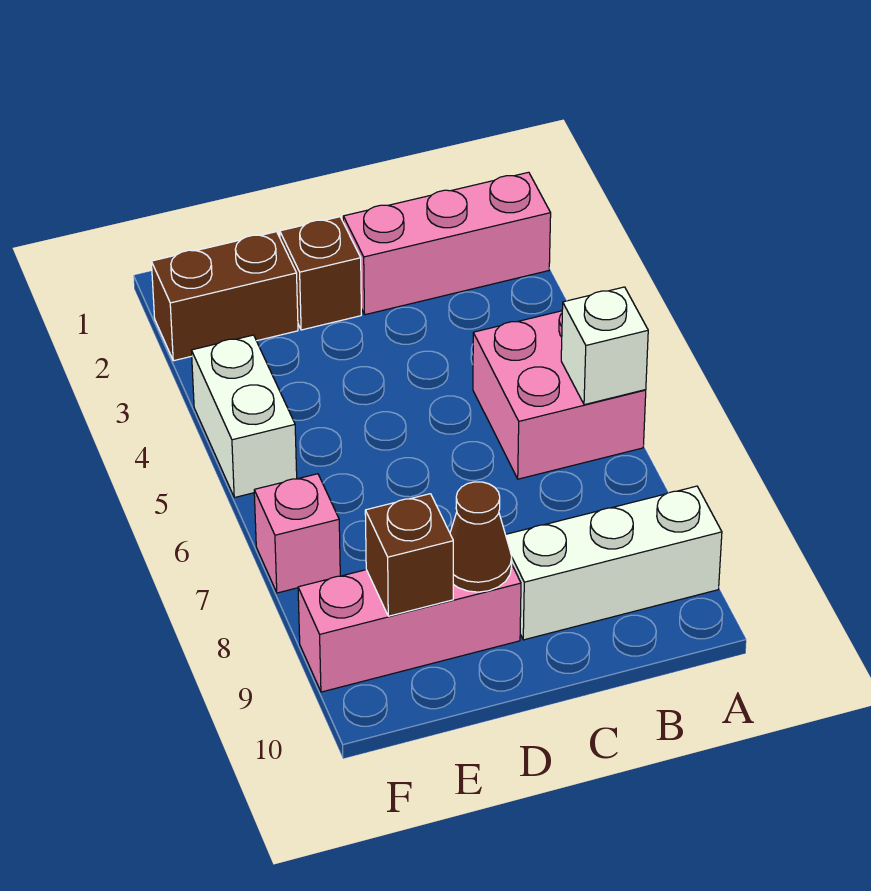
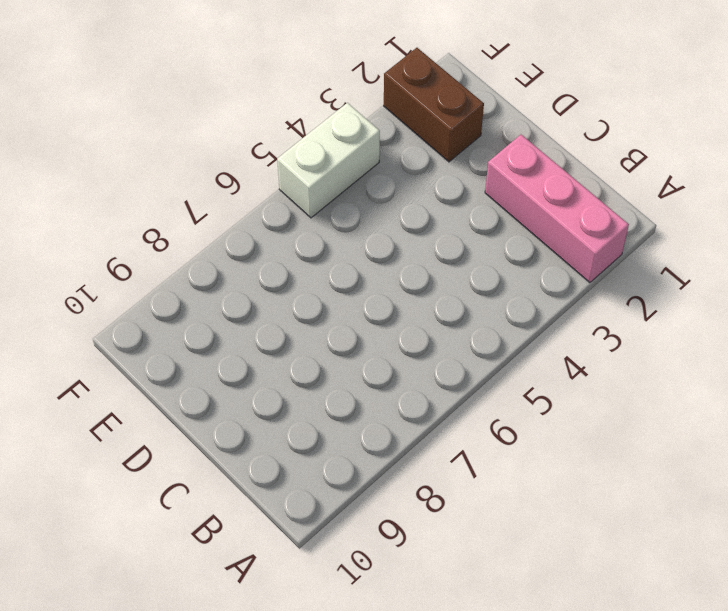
none -> pink brick A5:B6 level 1
none -> white brick A9:C9 level 1

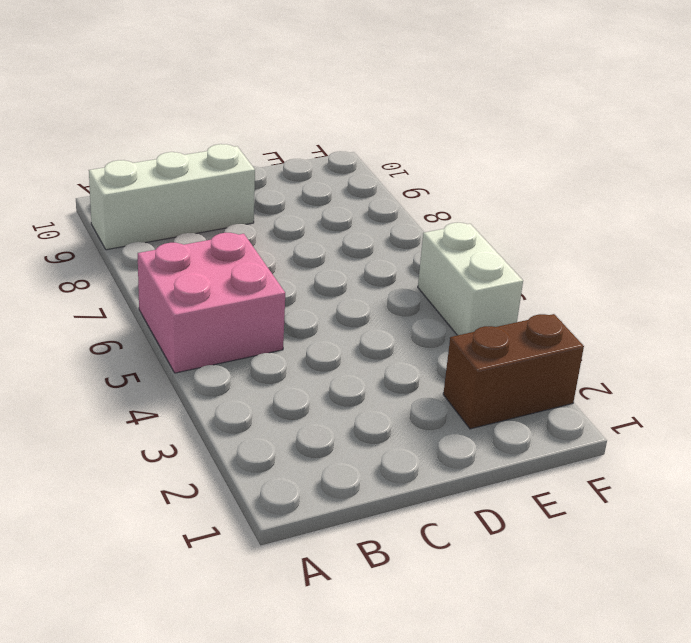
none -> pink brick A2:C2 level 1
none -> brown brick D2 level 1

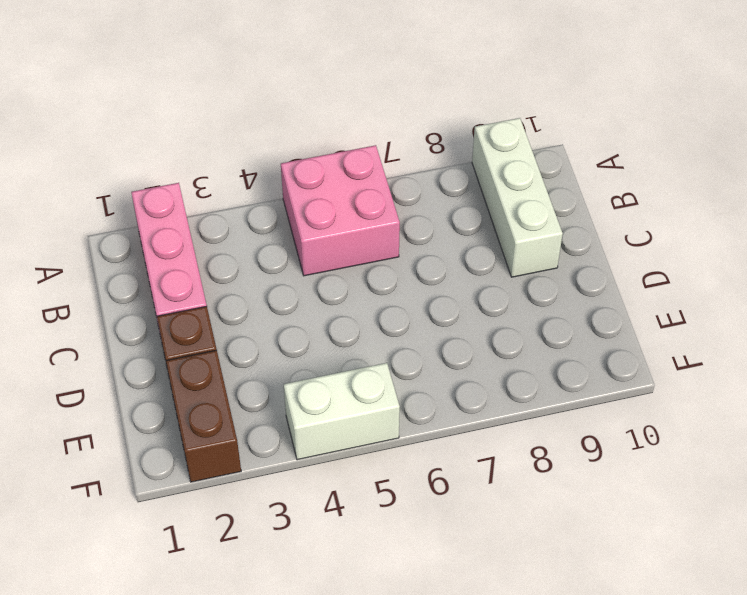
none -> pink brick D9:F9 level 1
none -> pink brick F7 level 1

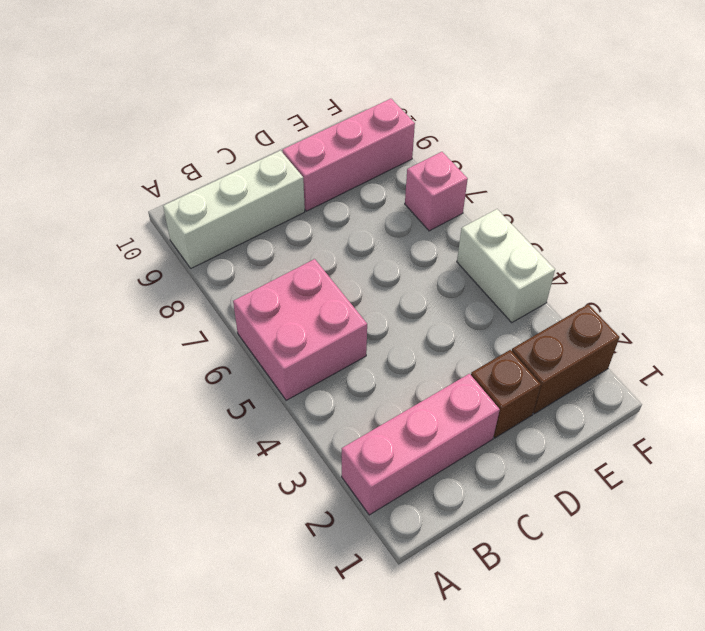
none -> white brick A6 level 2
none -> brown cone D9 level 2

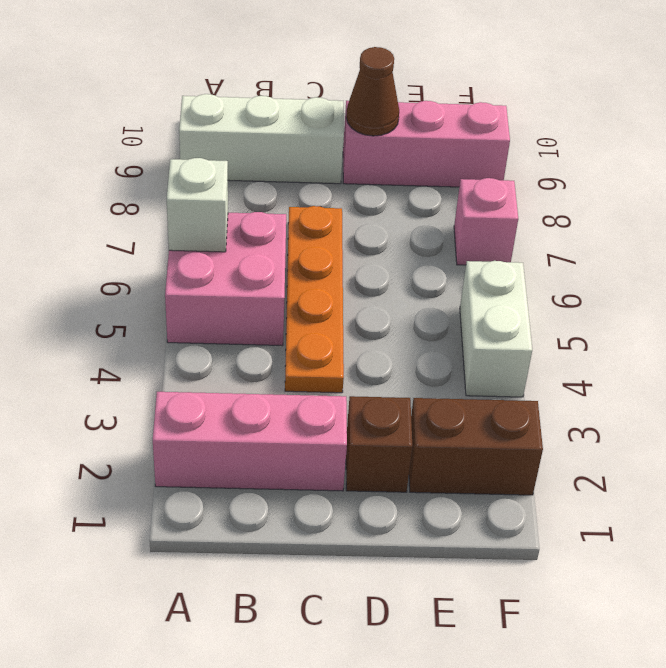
orange plate C4:C7 level 1 -> none
none -> brown brick E9 level 2

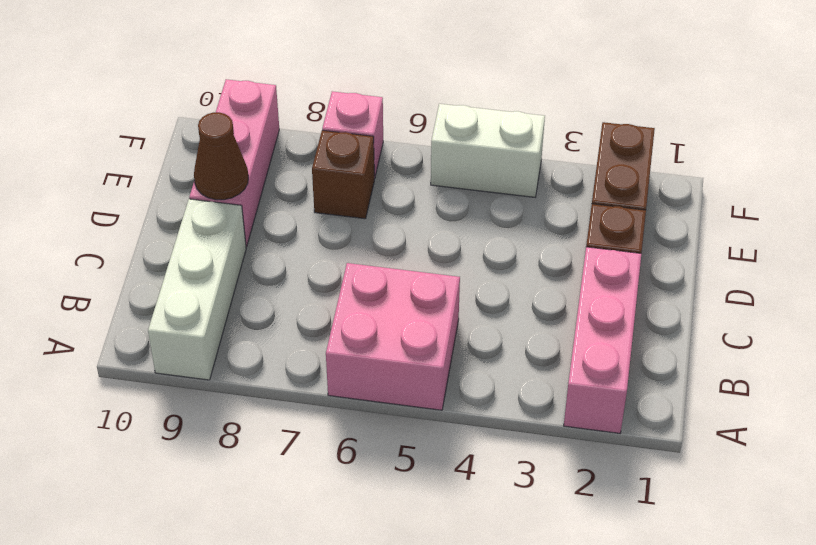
brown brick E7 level 1 -> brown brick E9 level 2
none -> white brick A6 level 2

